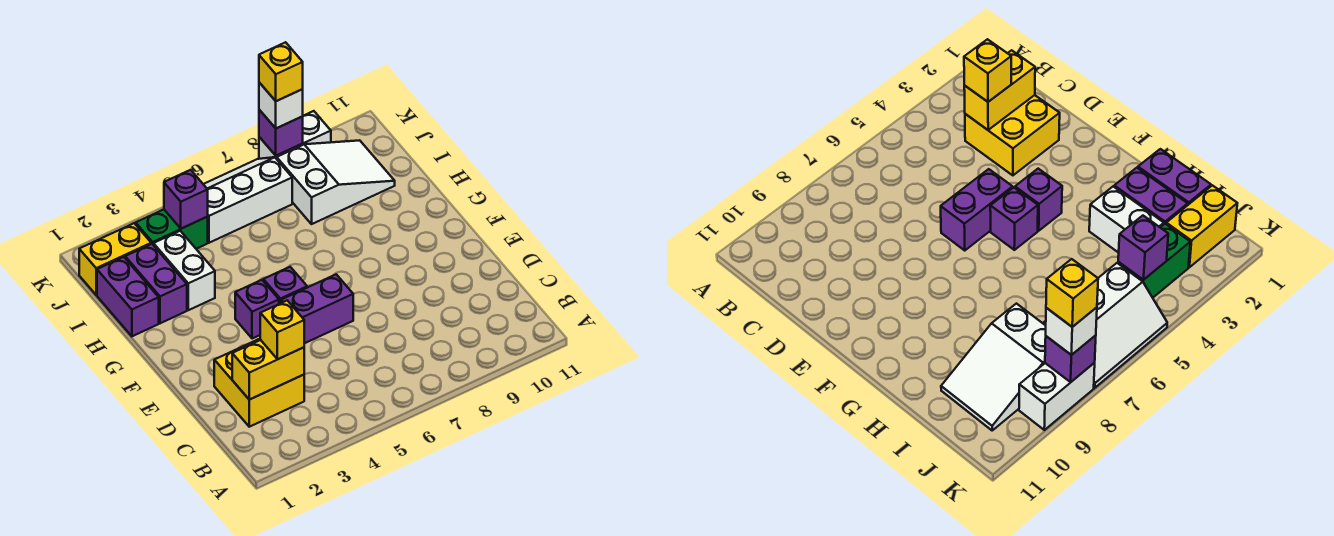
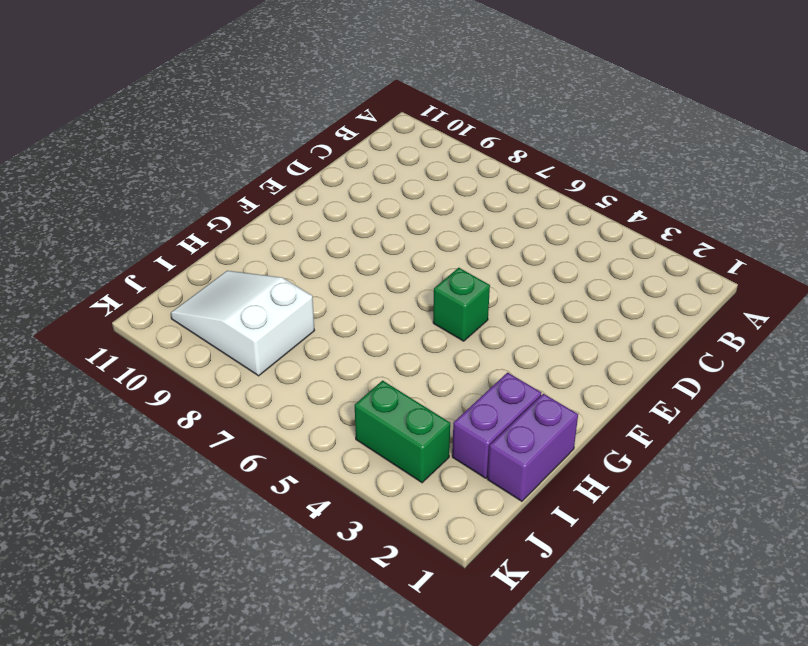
green brick F5 level 1 -> purple brick F5 level 1
none -> yellow brick C2:D3 level 1
none -> purple brick E5:E6 level 1
none -> purple brick F4 level 1

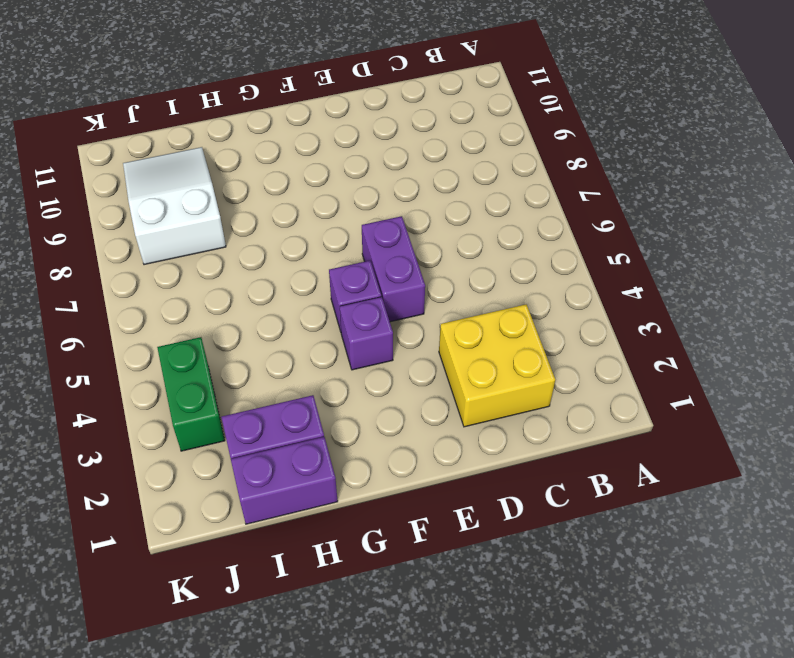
none -> white brick H3:I3 level 1
none -> yellow brick J1:J2 level 1
none -> white slope J5:K7 level 1 top J

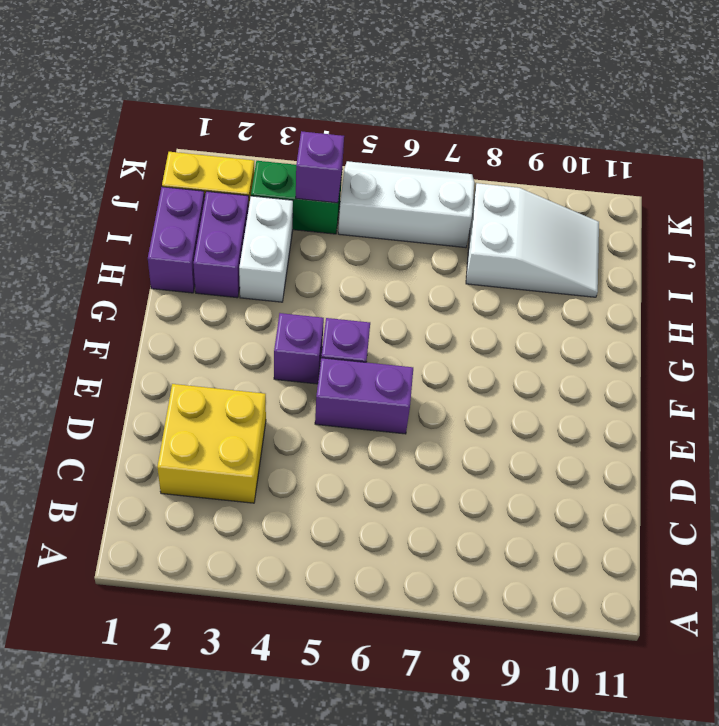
none -> white brick K8:K9 level 1
none -> yellow brick C2:C3 level 2
none -> purple brick K8 level 2

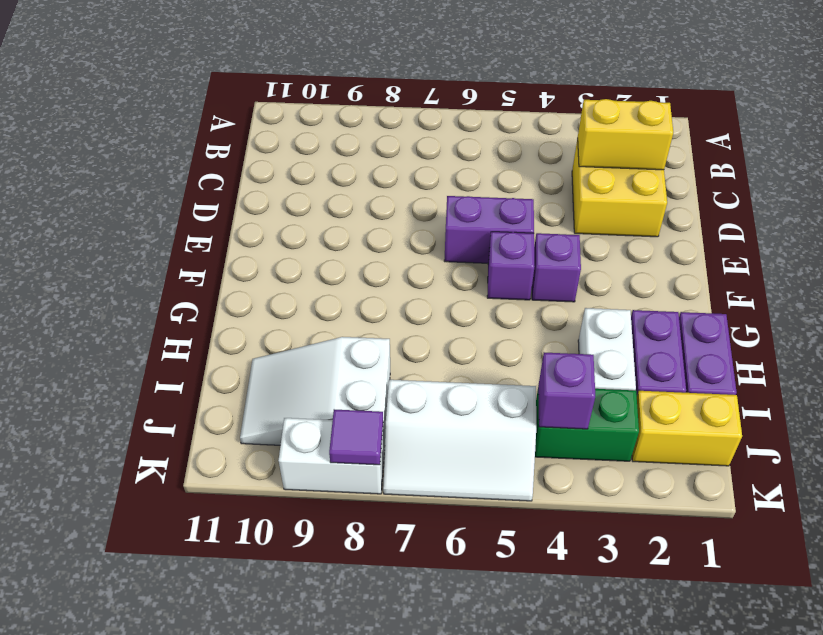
purple tile K8 level 2 -> purple brick K8 level 2
none -> yellow brick C3 level 3
none -> white brick K8 level 3
none -> yellow brick K8 level 4

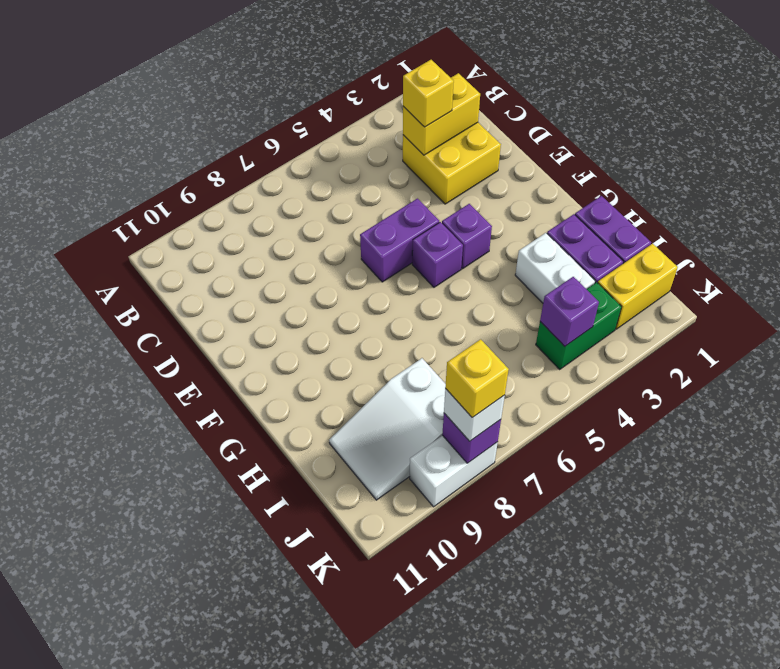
none -> white slope J5:K7 level 1 top J

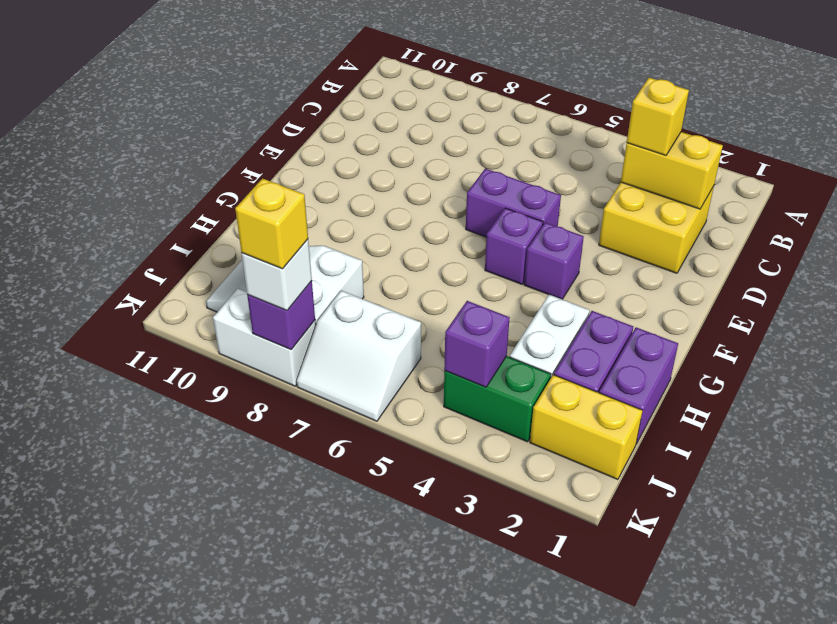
white slope J6:K7 level 1 top J -> white slope J5:K7 level 1 top J

